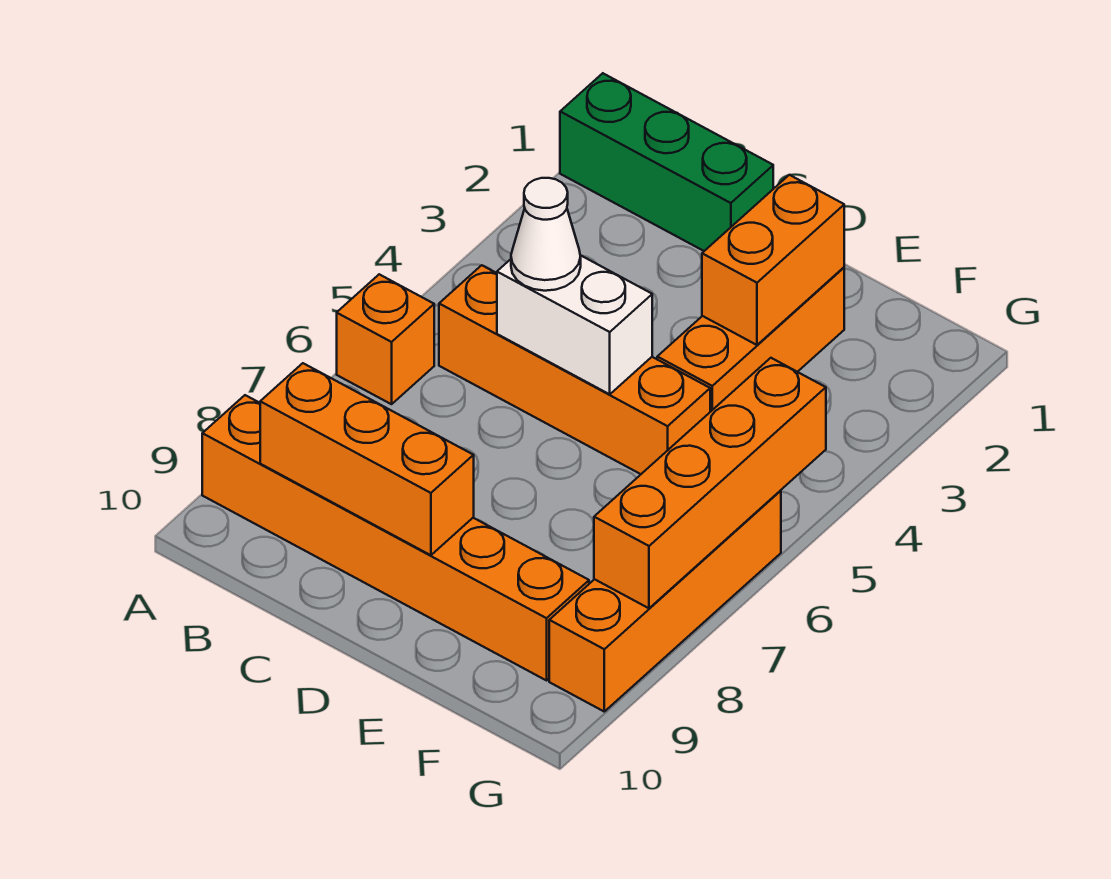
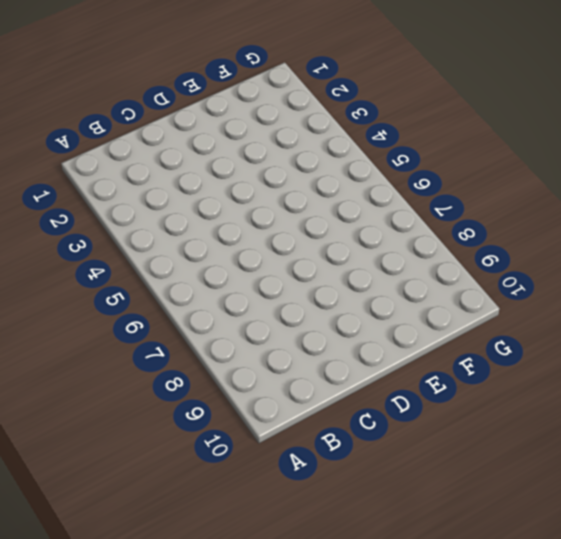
none -> green brick A1:C1 level 1
none -> orange brick A6 level 1

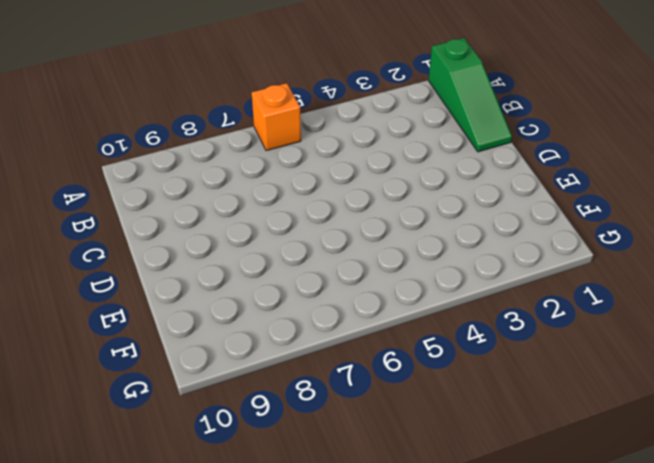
green slope A1:C1 level 1 top A -> green brick A1:C1 level 1
none -> orange brick A9:F9 level 1
none -> orange brick B5:E5 level 1

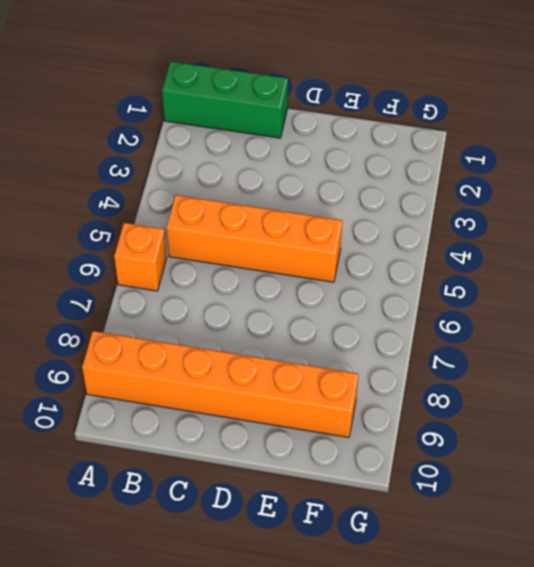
none -> orange brick E2:E4 level 1
none -> orange brick G6:G9 level 1

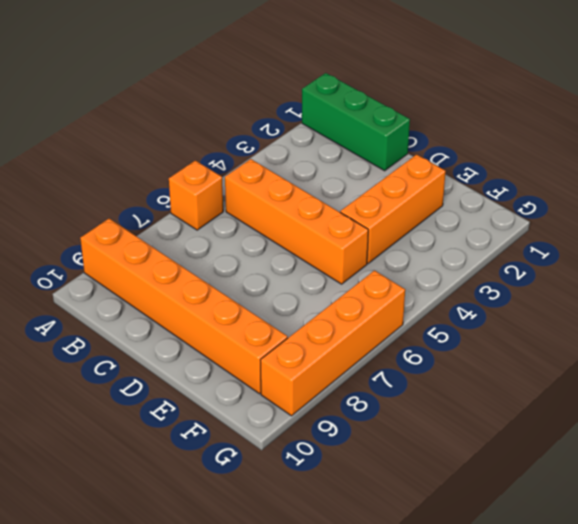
none -> orange brick B9:D9 level 2
none -> white brick C5:D5 level 2

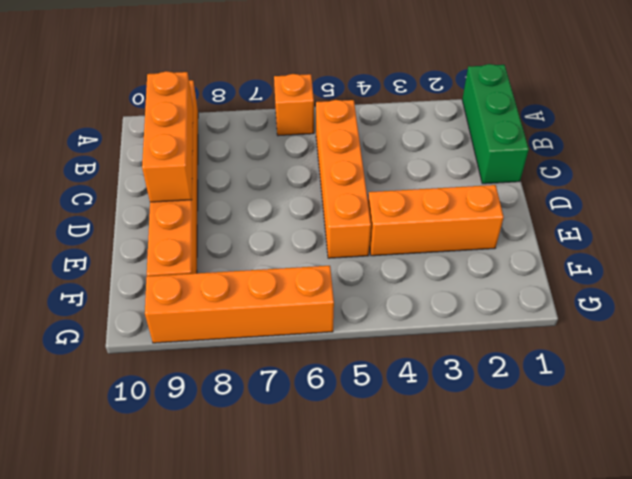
none -> white brick C5:D5 level 2
none -> orange brick E2:E3 level 2

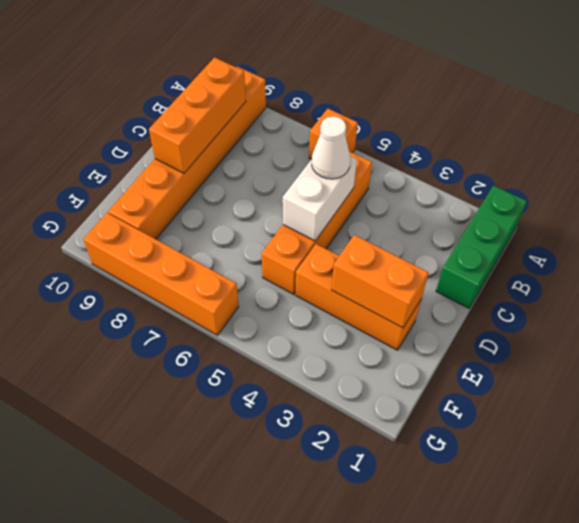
none -> orange brick G5:G8 level 2

